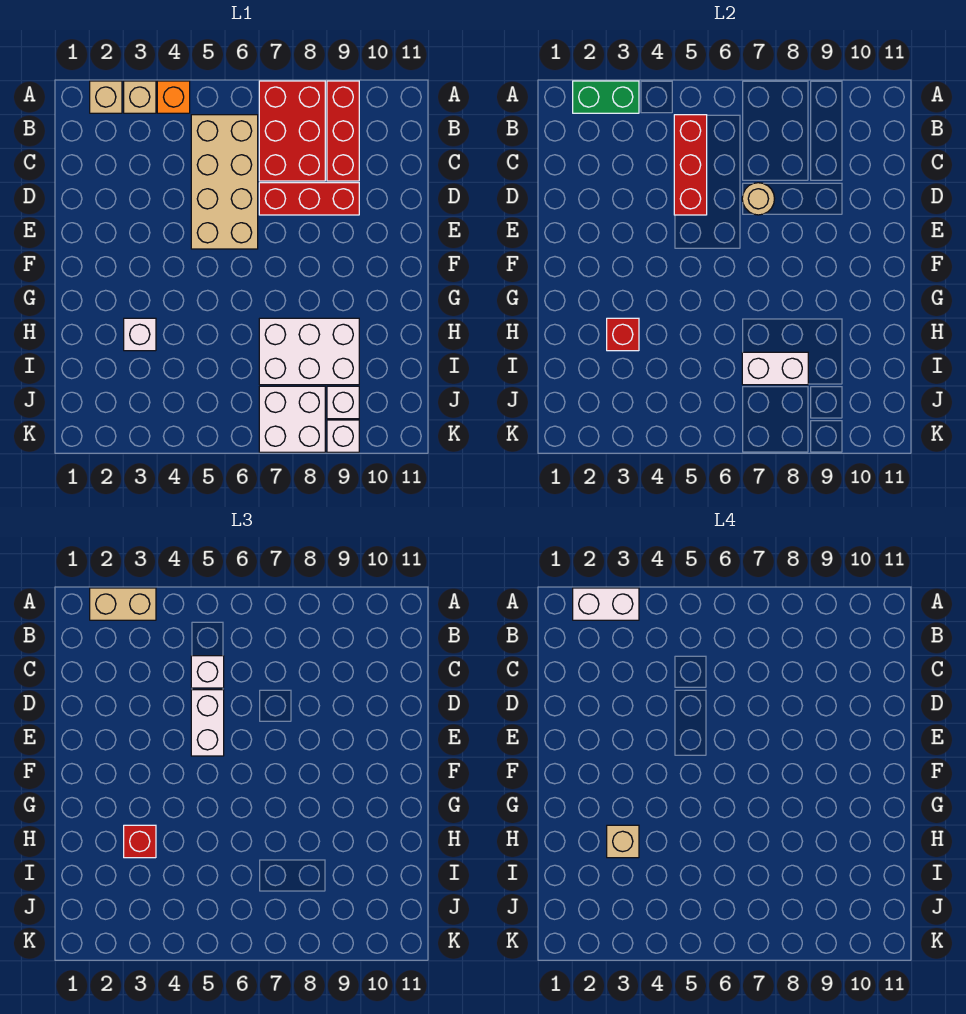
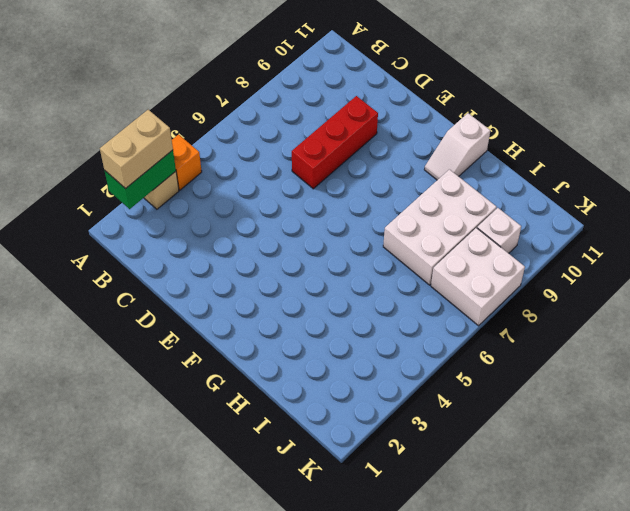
white slope G10:G11 level 1 top 11 -> none
none -> tan brick A2 level 1
none -> red brick A7:C8 level 1
none -> red brick A9:C9 level 1

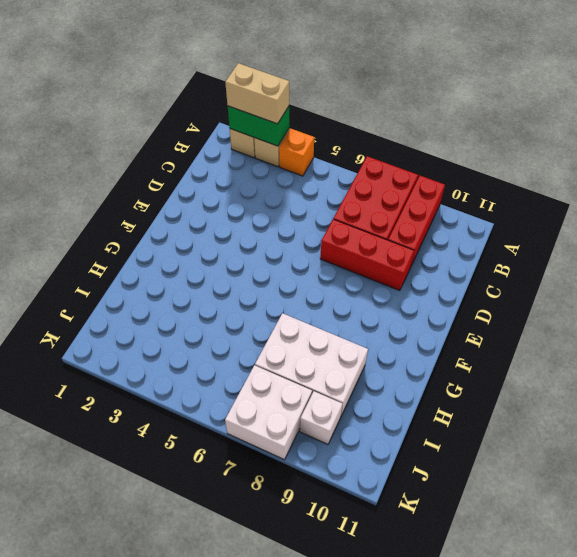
none -> tan brick B5:E6 level 1
none -> white brick H3 level 1
none -> white brick K9 level 1

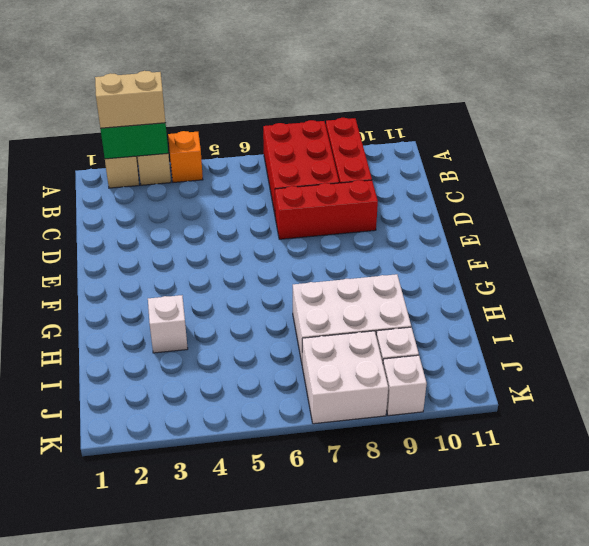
none -> tan brick B5:E6 level 1
none -> red brick B5:D5 level 2
none -> tan round brick D7 level 2

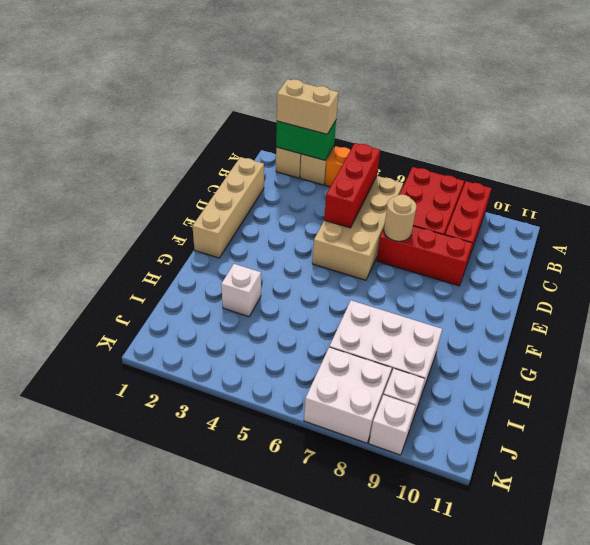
tan brick C1:F1 level 1 -> none
none -> red brick H3 level 2
none -> white brick I7:I8 level 2
none -> white brick C5 level 3

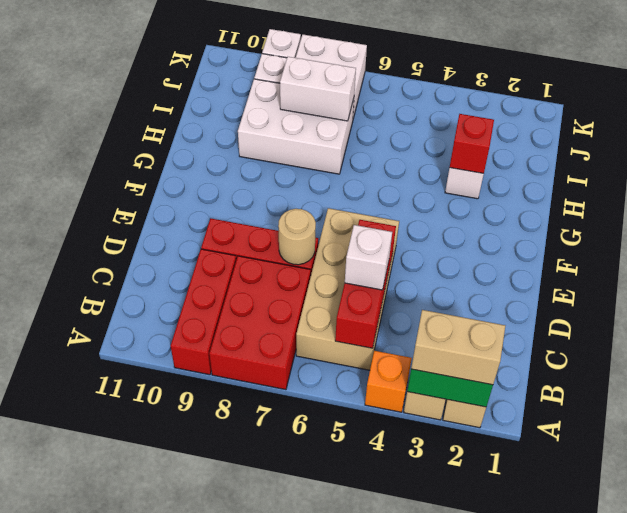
none -> white brick D5:E5 level 3
none -> red brick H3 level 3
none -> white brick A2:A3 level 4

